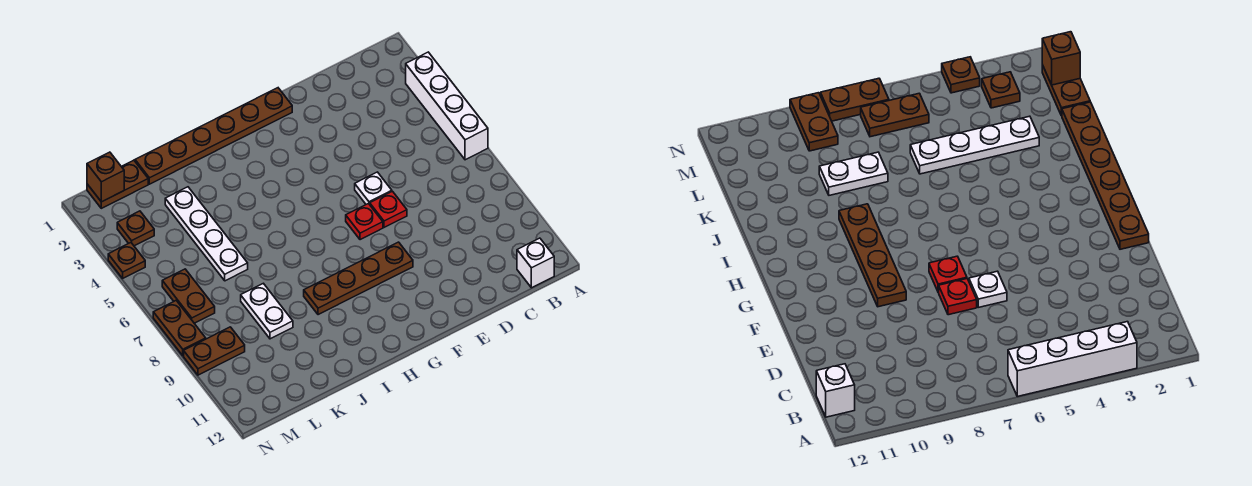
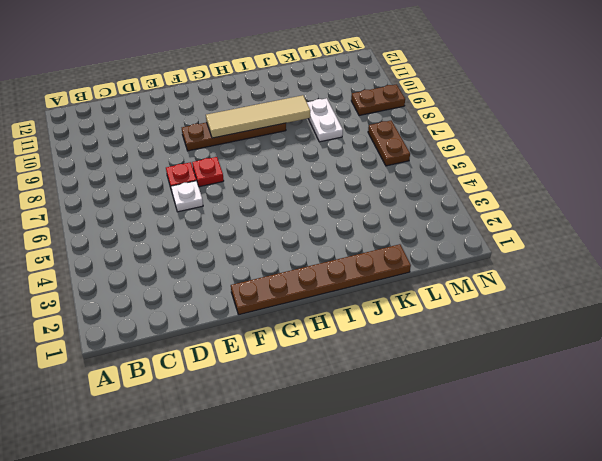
tan tile G9:J9 level 2 -> none
none -> white brick A3:A6 level 1
none -> white brick B12 level 1
none -> white plate K3:K6 level 1

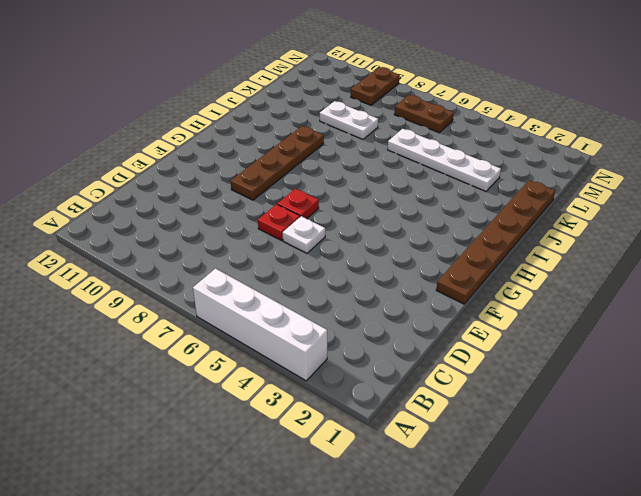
none -> white brick B12 level 1
none -> brown plate L1:M1 level 1
none -> brown plate M3 level 1

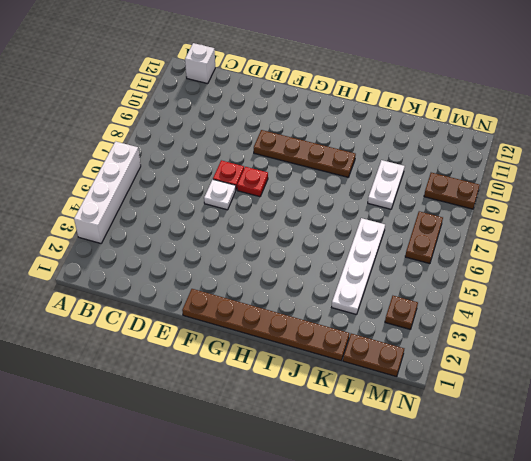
none -> brown plate N4 level 1
none -> brown plate N7:N8 level 1
none -> brown brick M1 level 2

